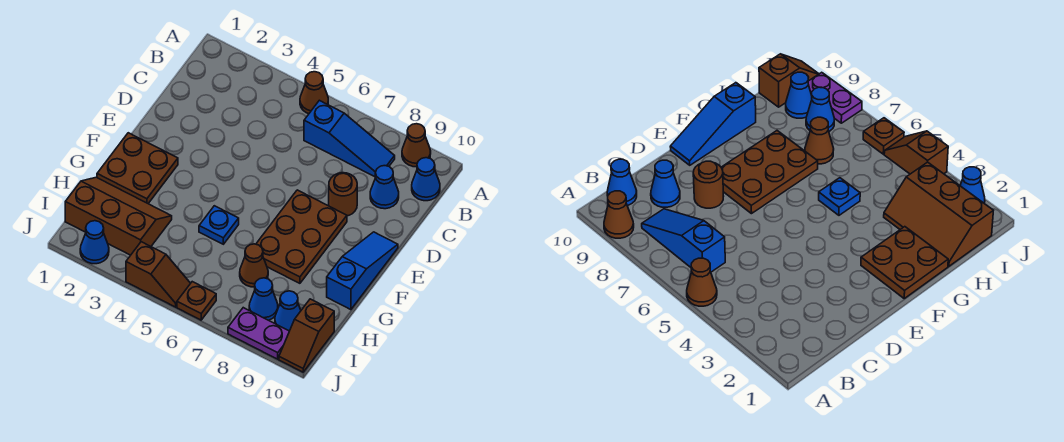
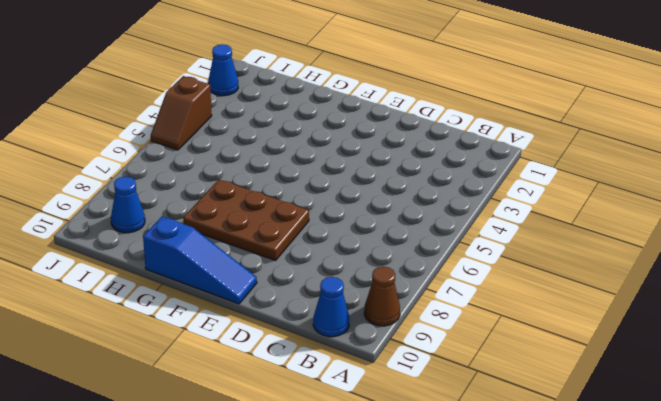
none -> brown cone A5 level 1
none -> blue slope B6:B8 level 1 top 6
none -> blue cone C9 level 1

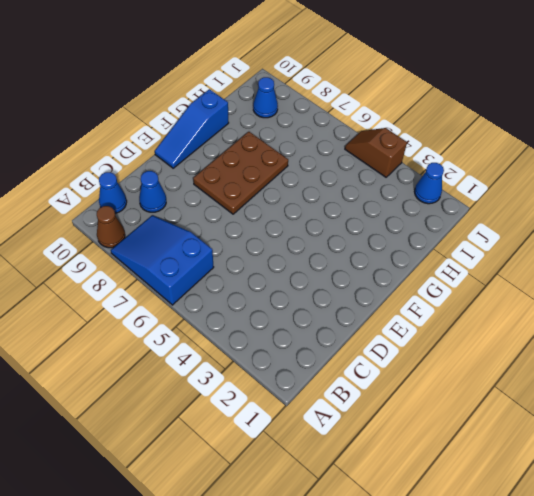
blue slope A6:B8 level 1 top 6 -> blue slope B6:B8 level 1 top 6
none -> brown cone A5 level 1
none -> brown round brick D8 level 1
none -> brown plate F1:G2 level 1

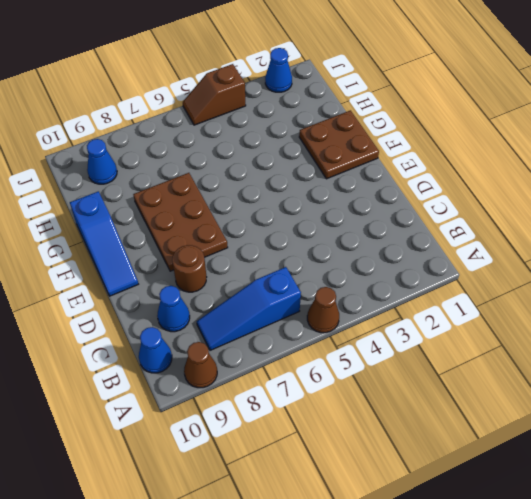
none -> blue plate G5 level 1
none -> brown slope H1:I3 level 1 top I
none -> brown cone H7 level 1

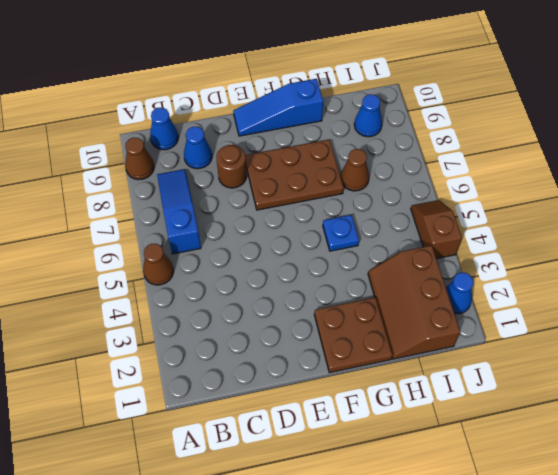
none -> blue cone I8 level 1
none -> brown slope I10:J10 level 1 top I
none -> brown plate J6 level 1

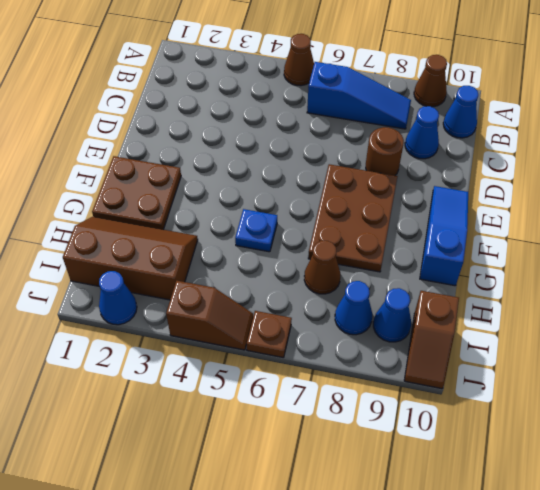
none -> purple plate J8:J9 level 1

